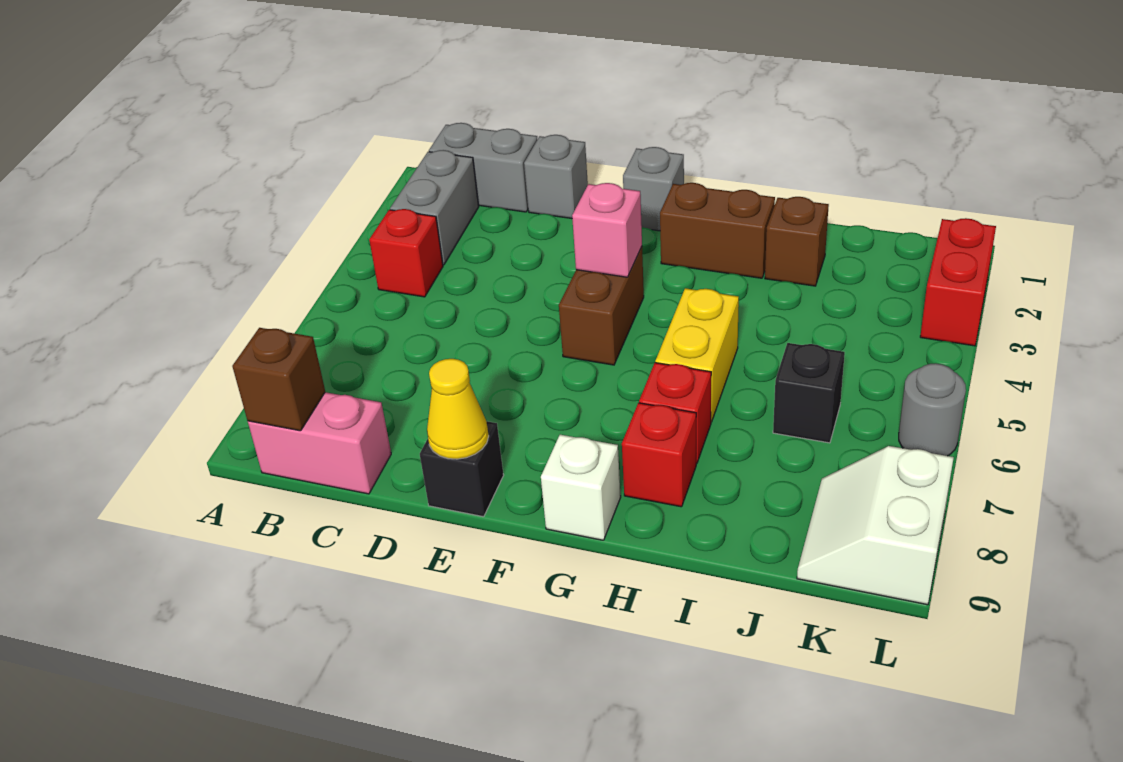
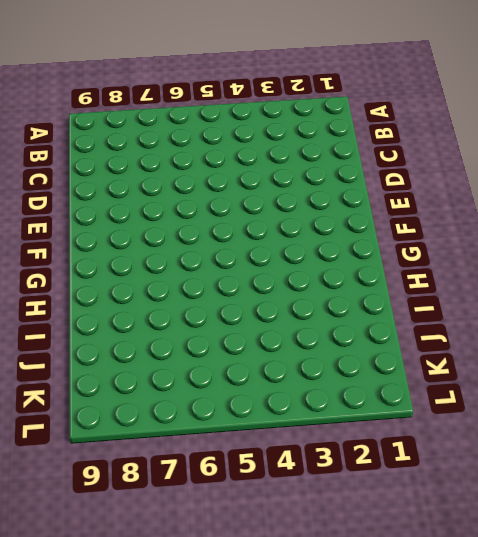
none -> grey brick B1:C1 level 1
none -> grey brick B2:B3 level 1
none -> red brick B4 level 1

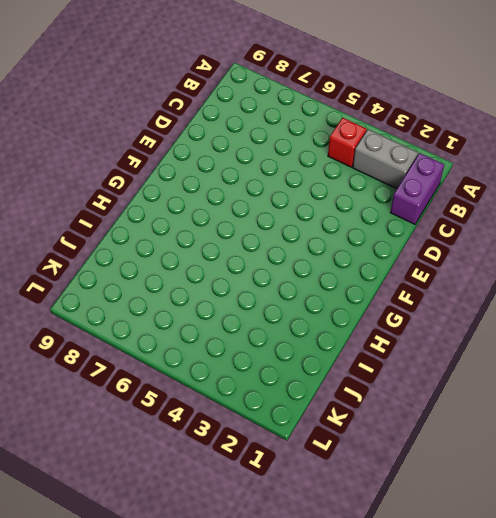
purple brick B1:C1 level 1 -> grey brick B1:C1 level 1
none -> pink brick B9:C9 level 1
none -> grey brick D1 level 1
none -> black brick E9 level 1

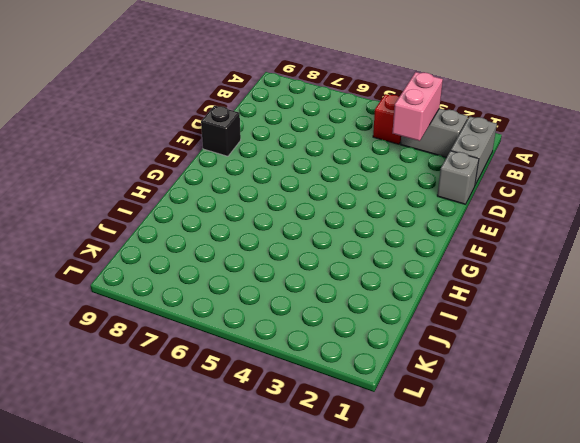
pink brick B3:C3 level 2 -> pink brick B9:C9 level 1
none -> grey brick F1 level 1
none -> brown brick F4:F5 level 1
none -> brown brick G2:H2 level 1

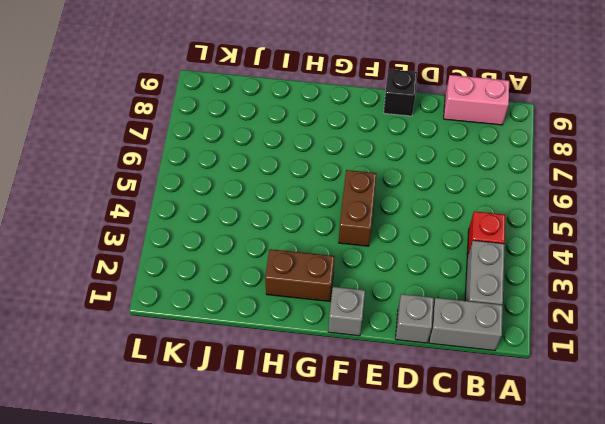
none -> white brick G9 level 1
none -> yellow brick H5:H6 level 1
none -> red brick H7 level 1

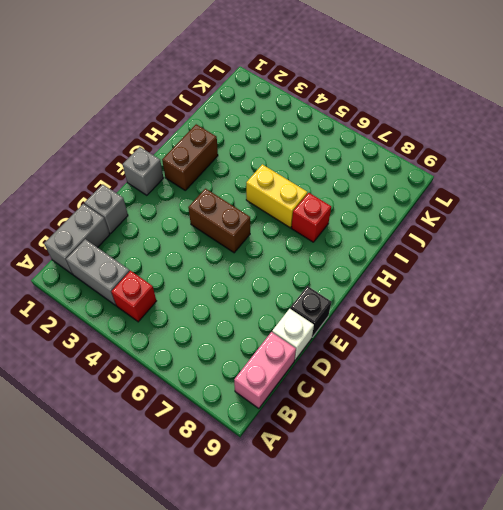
white brick D9 level 1 -> white brick G9 level 1
none -> red brick H8 level 1
none -> brown brick I2 level 1
none -> black brick J6 level 1

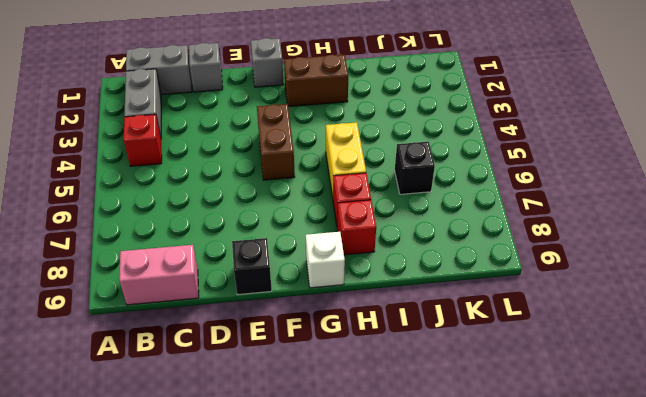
none -> brown brick I2 level 1
none -> white slope K8:L9 level 1 top L
none -> red brick L2:L3 level 1

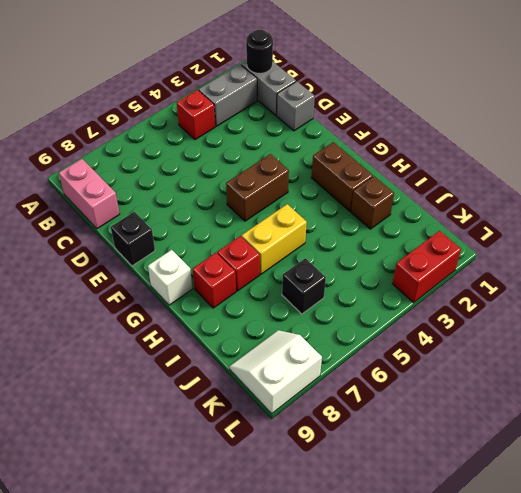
black round brick B1 level 2 -> none
none -> grey brick F1 level 1
none -> grey round brick L6 level 1
none -> brown brick B9 level 2

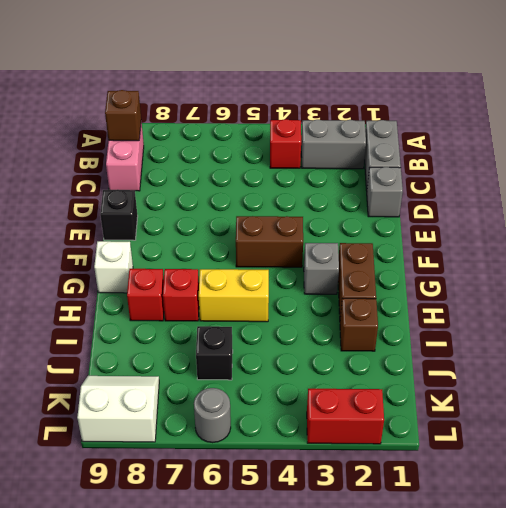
grey brick G3 level 1 -> grey brick F1 level 1
none -> yellow cone E9 level 2
none -> pink brick F4 level 2

